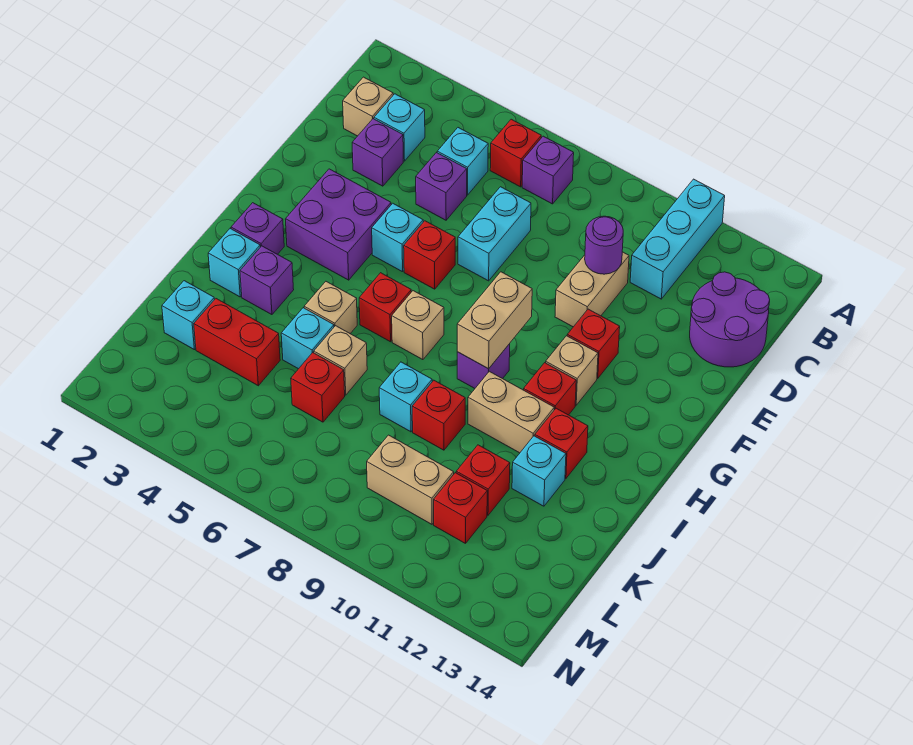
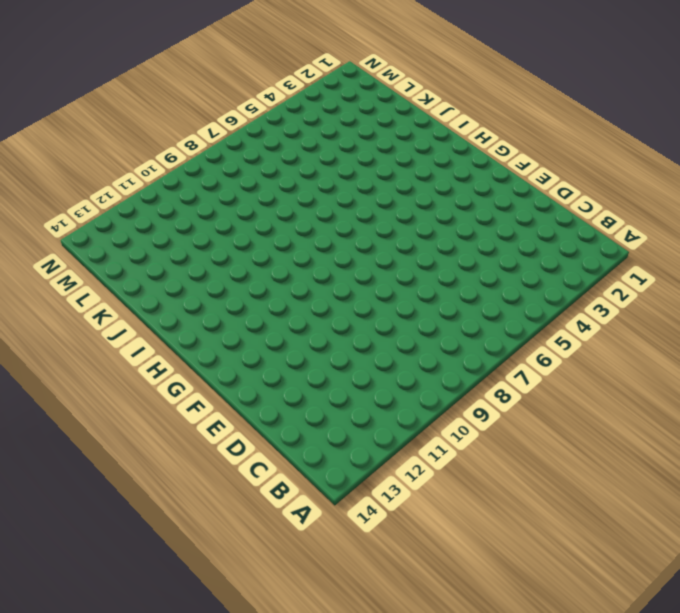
none -> cyan brick A11:C11 level 1
none -> red brick B6 level 1
none -> purple brick B7 level 1
none -> tan brick C2 level 1

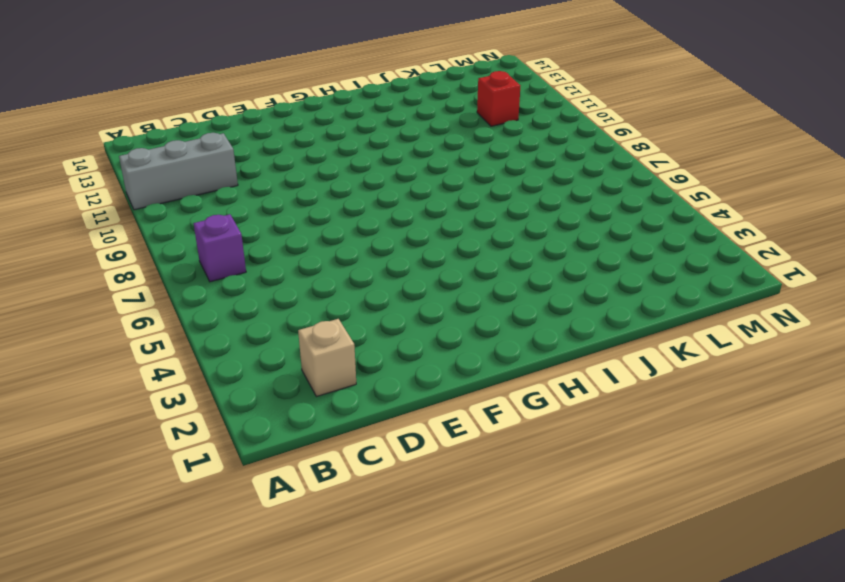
grey brick A11:C11 level 1 -> cyan brick A11:C11 level 1
none -> red brick B6 level 1
none -> cyan brick C3 level 1
none -> cyan brick C5 level 1
none -> purple round brick C13:D14 level 1

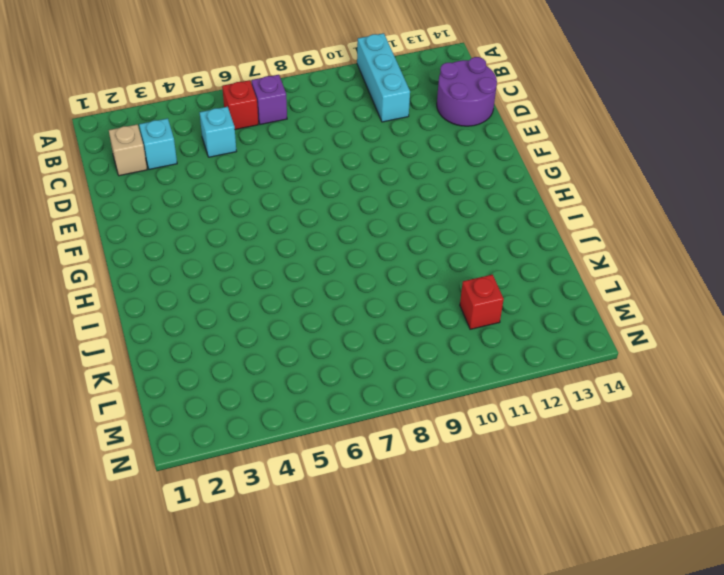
none -> purple brick D3 level 1
none -> purple brick D5 level 1
none -> cyan brick D7:E7 level 1
none -> tan brick D10:E10 level 1

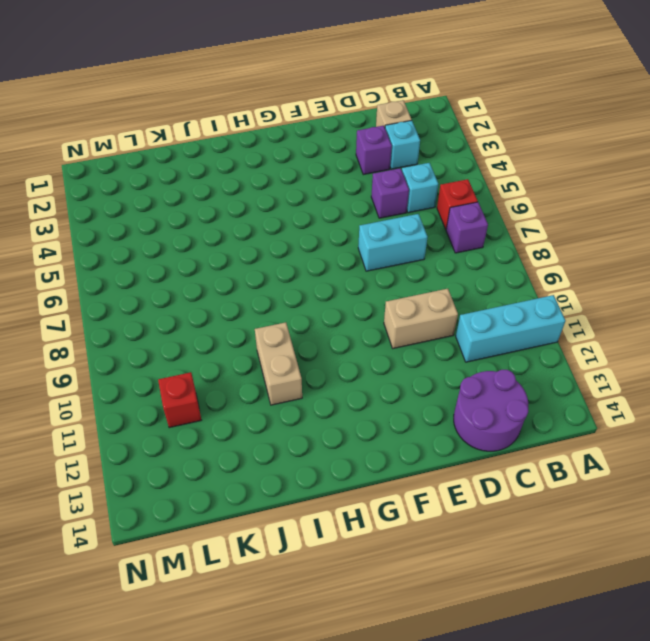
none -> purple brick F3:G4 level 1
none -> cyan brick F5 level 1
none -> red brick F6 level 1
none -> red brick F11 level 1

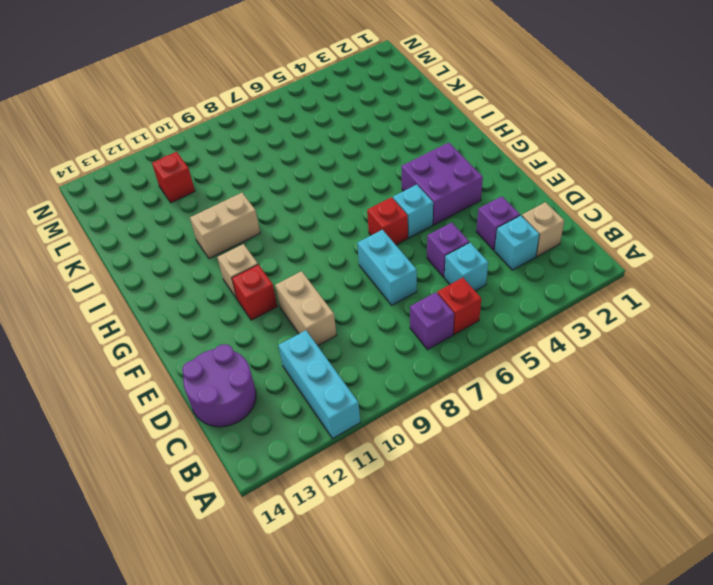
none -> purple brick H2 level 1
none -> red brick H6 level 1
none -> tan brick H7 level 1
none -> purple brick H9 level 1

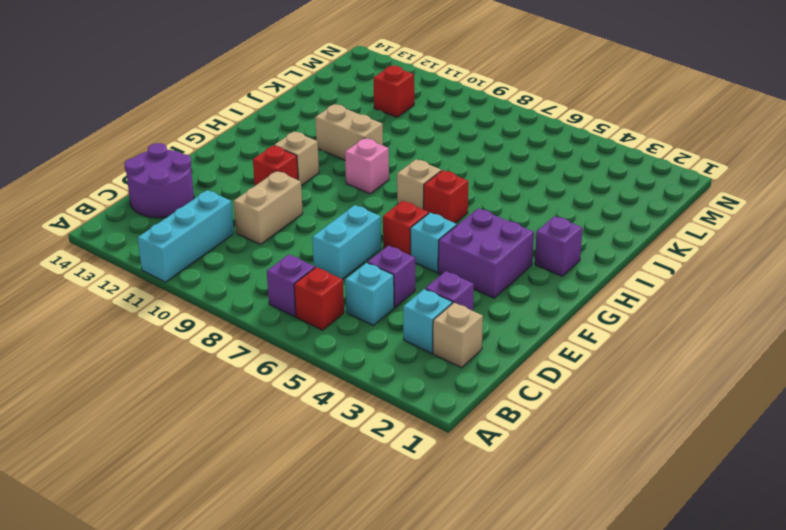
pink brick H9 level 1 -> purple brick H9 level 1
none -> red brick H11 level 1
none -> cyan brick I2 level 1
none -> purple brick I3 level 1
none -> tan brick I5 level 1

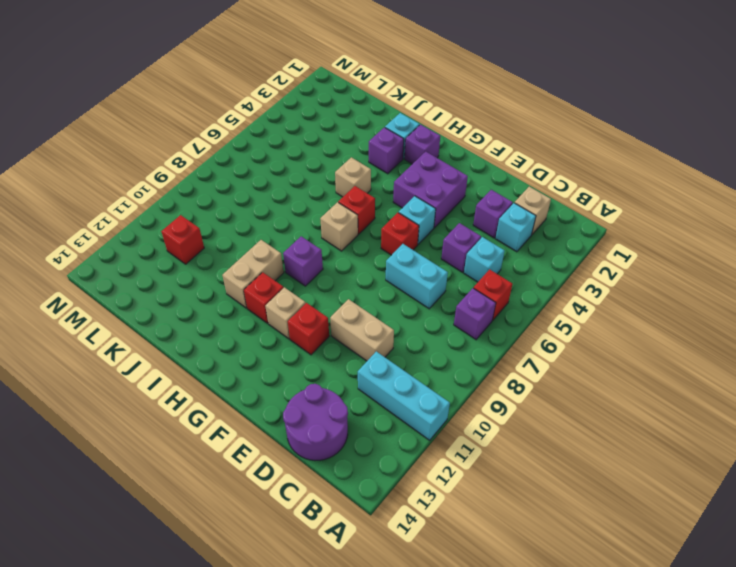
none -> red brick I12 level 1
none -> cyan brick J5 level 1
none -> tan brick J6 level 1
none -> cyan brick J8 level 1

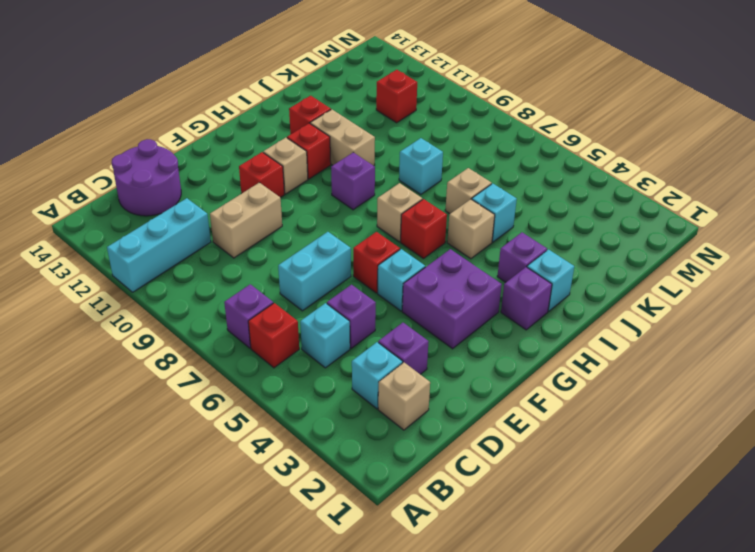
none -> red brick J9 level 1
none -> cyan brick J12 level 1
none -> cyan brick K2 level 1
none -> red brick K3:K4 level 1

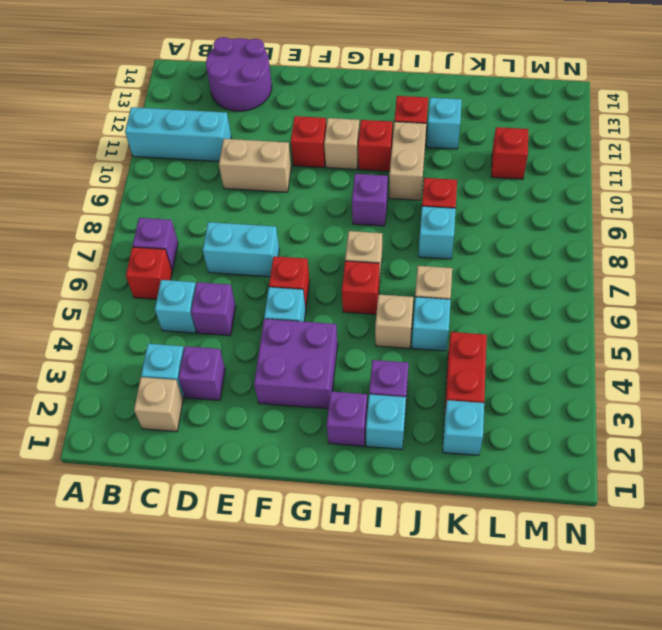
none -> red brick K6 level 1
none -> red brick K11 level 1
none -> tan brick L9:L10 level 1
none -> purple round brick D10 level 2

